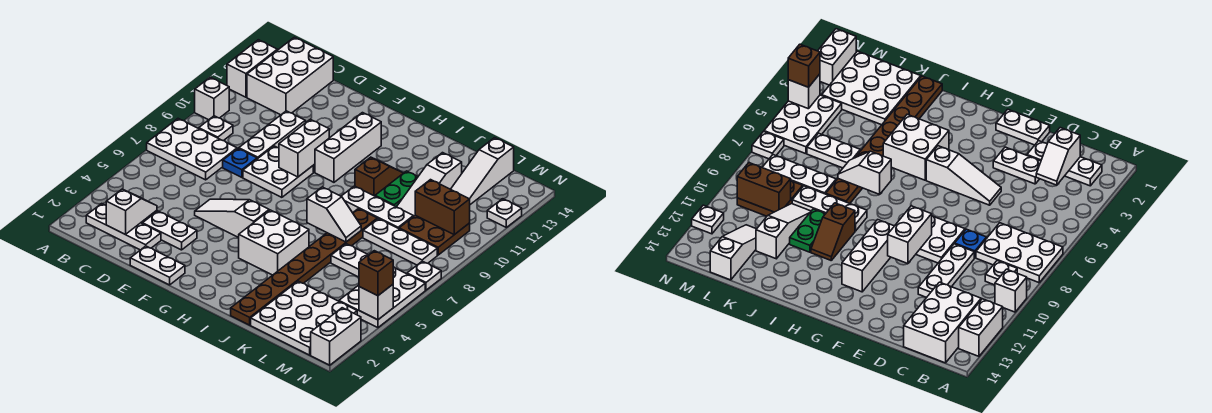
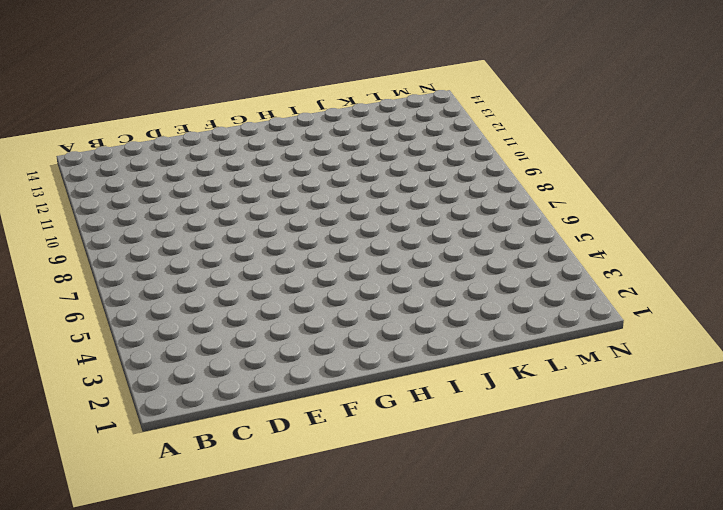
none -> white plate A7:C8 level 1
none -> white brick A10 level 1
none -> white brick A12:A13 level 1
none -> white plate B2:D2 level 1

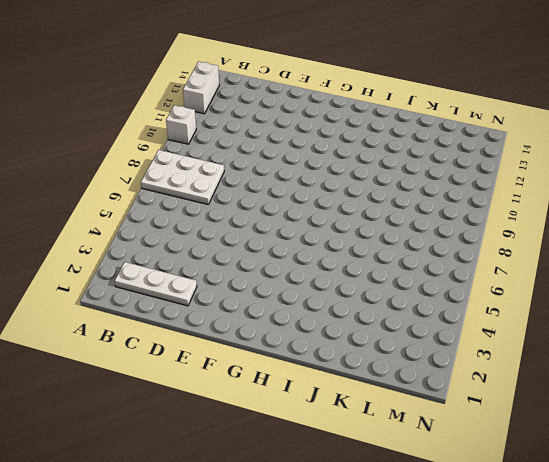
none -> white plate B9 level 1
none -> white brick B12:C14 level 1
none -> white plate D3:E3 level 1
none -> blue plate D8 level 1

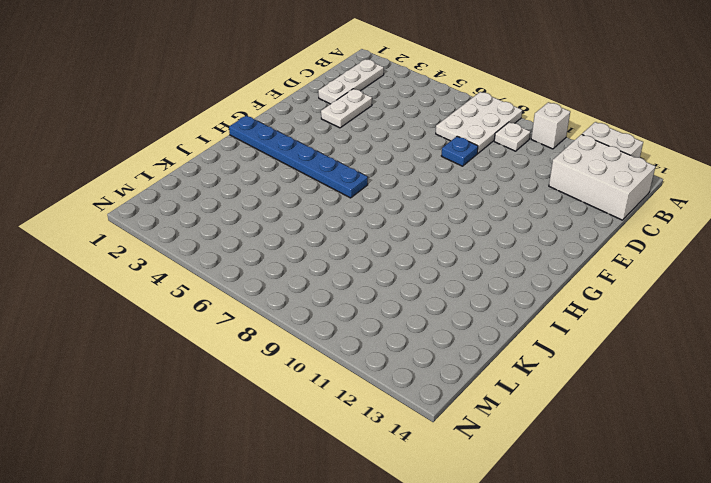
blue plate H1:H6 level 1 -> white brick H4:I5 level 1
none -> white plate D9:D11 level 1
none -> white plate E1:F1 level 1
none -> white slope E5:G5 level 1 top G
none -> white plate E8:F9 level 1

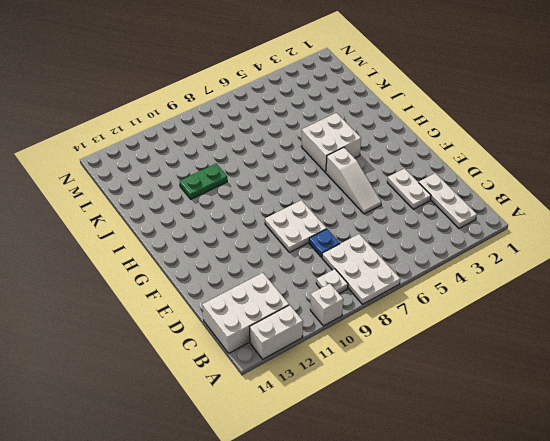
none -> white plate D9:D11 level 1
none -> white plate E1:F1 level 1
none -> white brick G10:G12 level 1
none -> white plate I9:K9 level 1

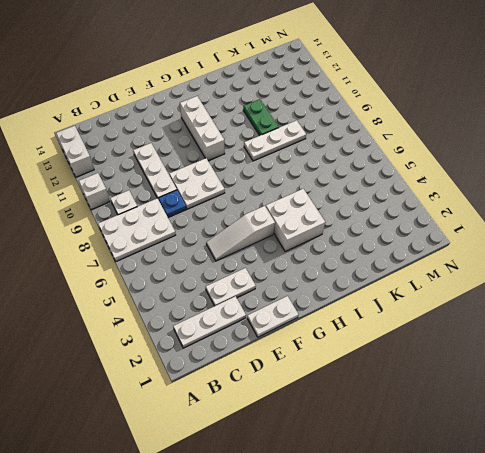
none -> white brick B12:C14 level 1
none -> brown slope I10:I11 level 1 top 10
none -> brown plate J1:J8 level 1
none -> white plate K1:M3 level 1

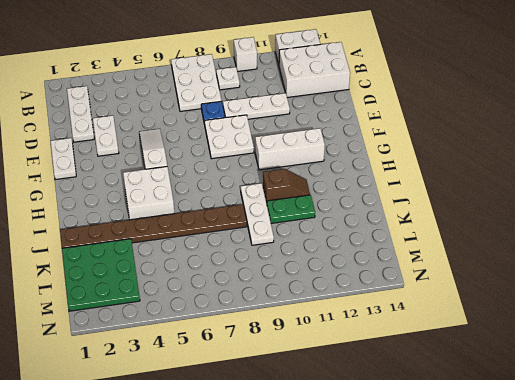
green plate K1:M3 level 1 -> white plate K1:M3 level 1
none -> white plate K6:L6 level 1
none -> white plate K8:M8 level 1
none -> white slope K10:K12 level 1 top 12
none -> brown plate L9:M10 level 1

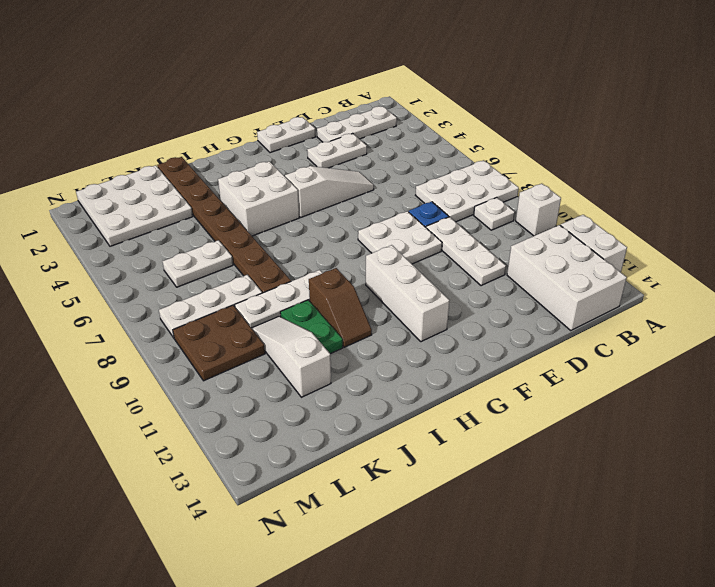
none -> white slope L12:L14 level 1 top 14
none -> white plate M4:N6 level 1
none -> white brick N1:N2 level 1
none -> white plate N7 level 1

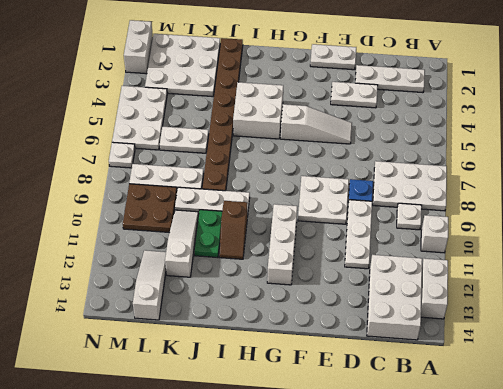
none -> white plate N12 level 1
none -> white slope C2:C3 level 2 top 2
none -> white brick F9:F10 level 2
none -> white slope I7:J7 level 2 top I

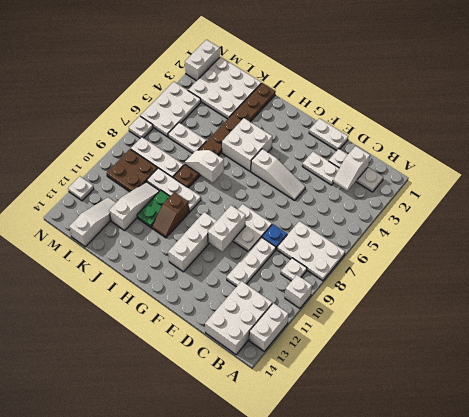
none -> brown brick L10:M10 level 2
none -> white brick N4 level 2
none -> brown brick N4 level 3

